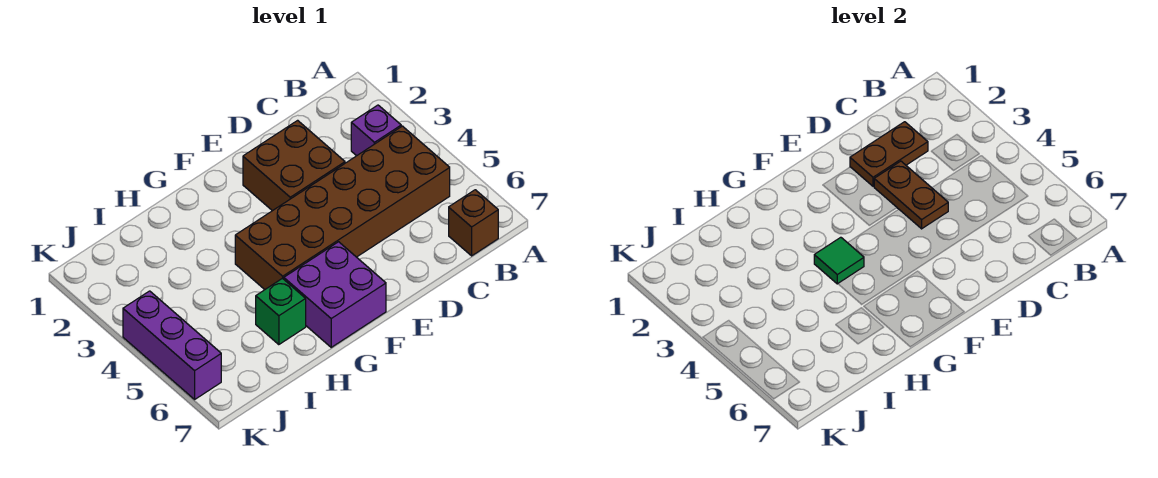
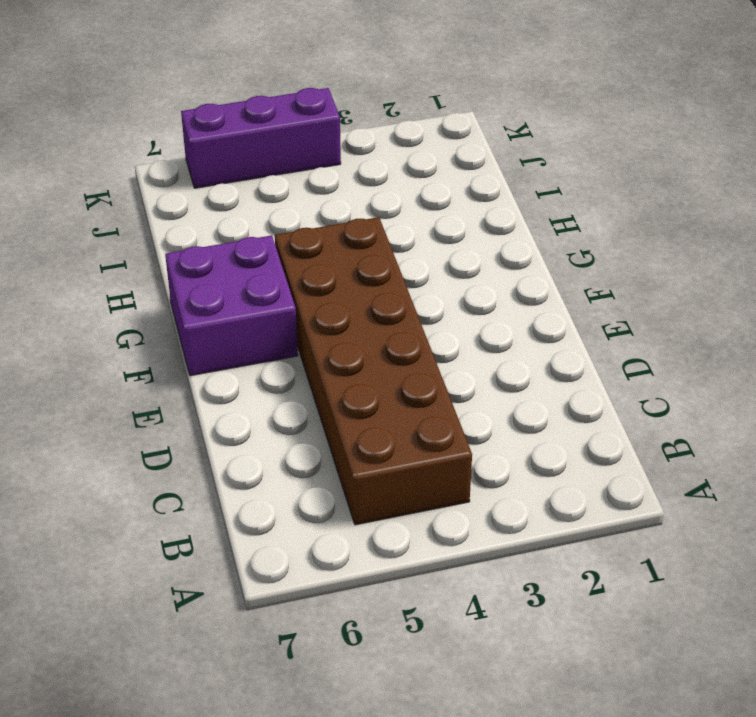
none -> purple brick B3 level 1
none -> brown brick B7 level 1

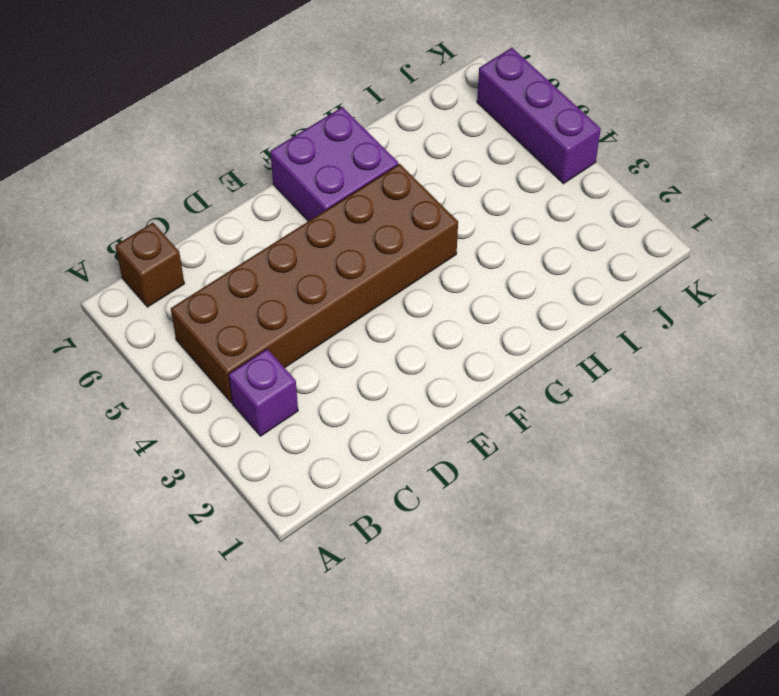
none -> brown brick D2:E3 level 1
none -> green brick H6 level 1

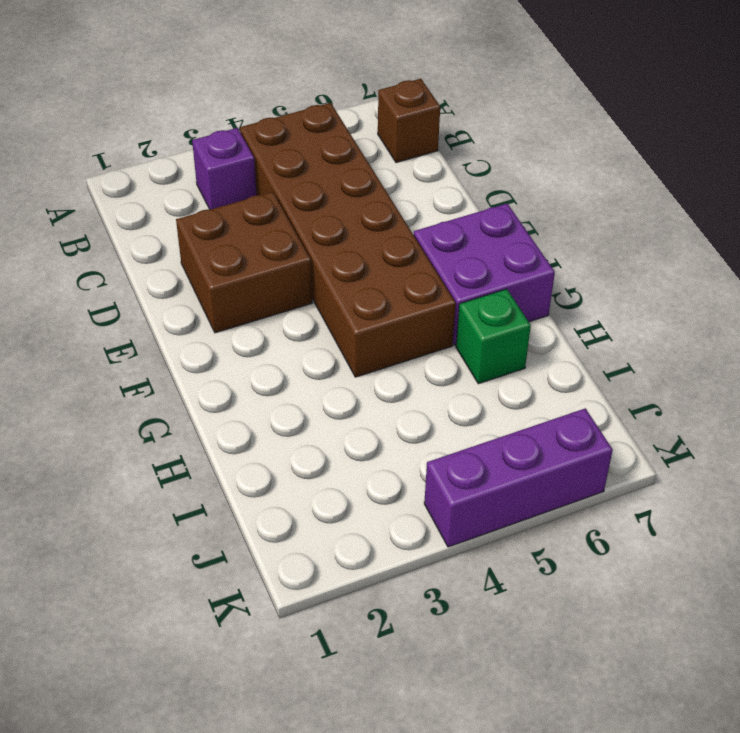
none -> brown plate C2:D2 level 2
none -> brown plate D3:D4 level 2

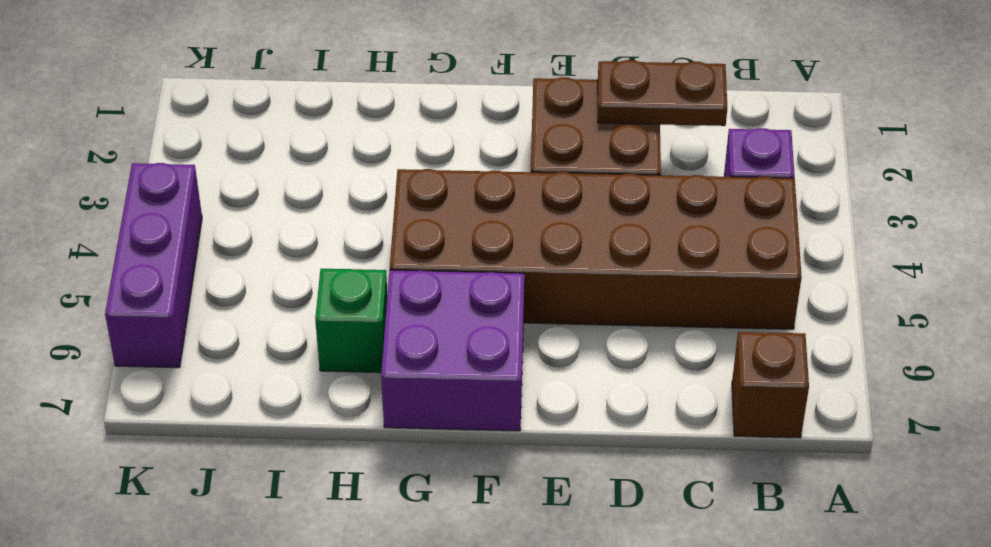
none -> brown plate D3:D4 level 2
none -> green tile G4 level 2

